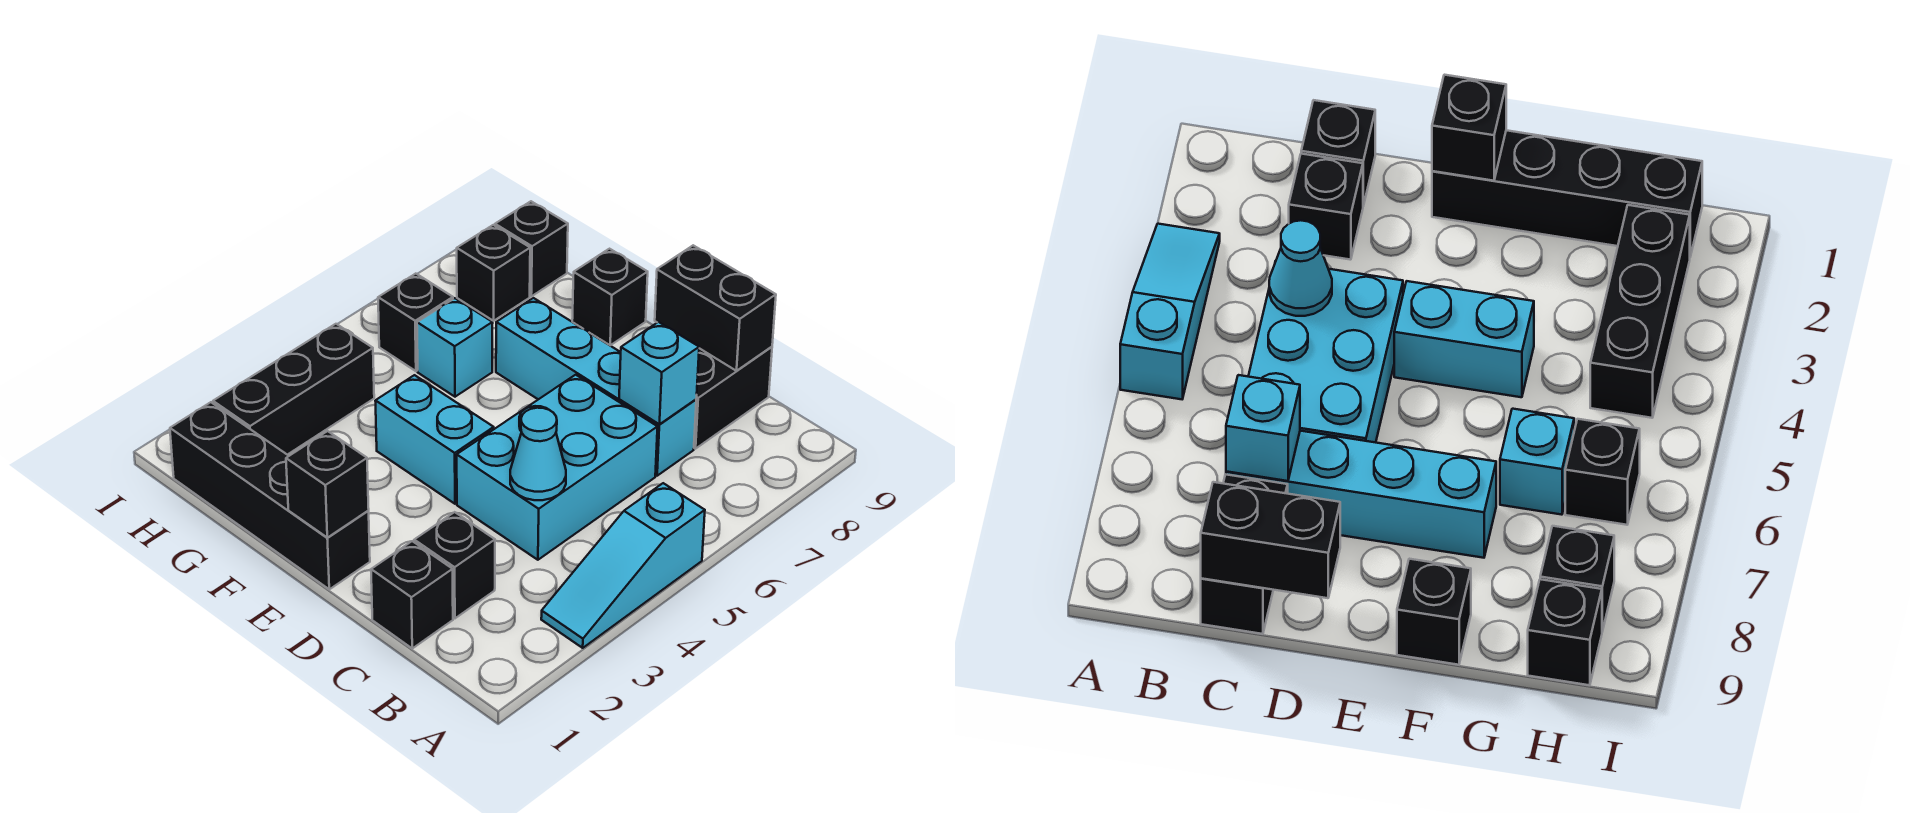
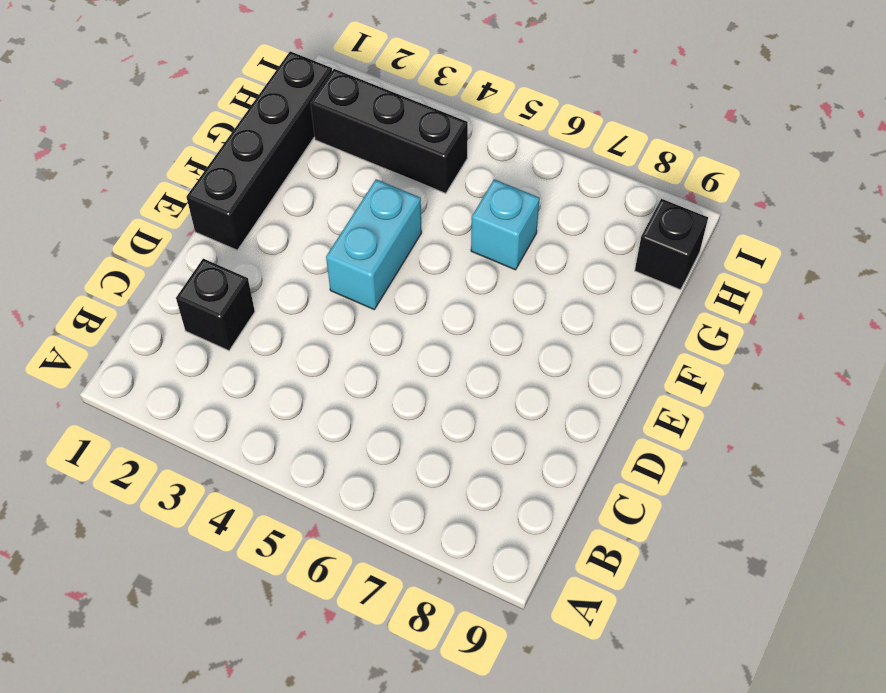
none -> cyan slope A3:A5 level 1 top 5
none -> black brick C1 level 1
none -> cyan brick C4:D6 level 1

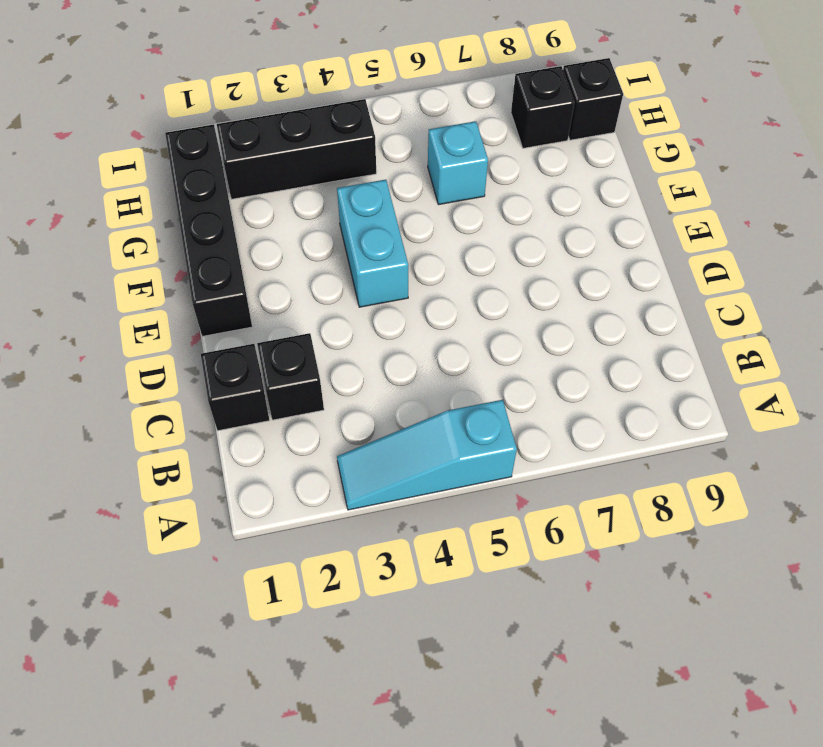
none -> cyan brick C4:D6 level 1
none -> cyan brick C7:F7 level 1
none -> black brick C8:C9 level 1

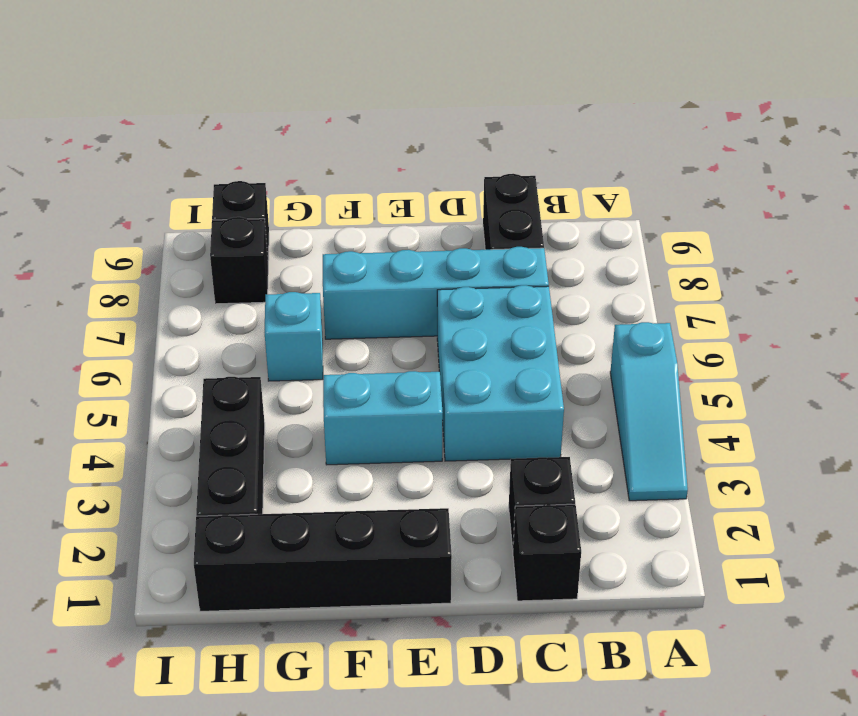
none -> black brick F9 level 1
none -> black brick H6 level 1
none -> cyan cone C4 level 2

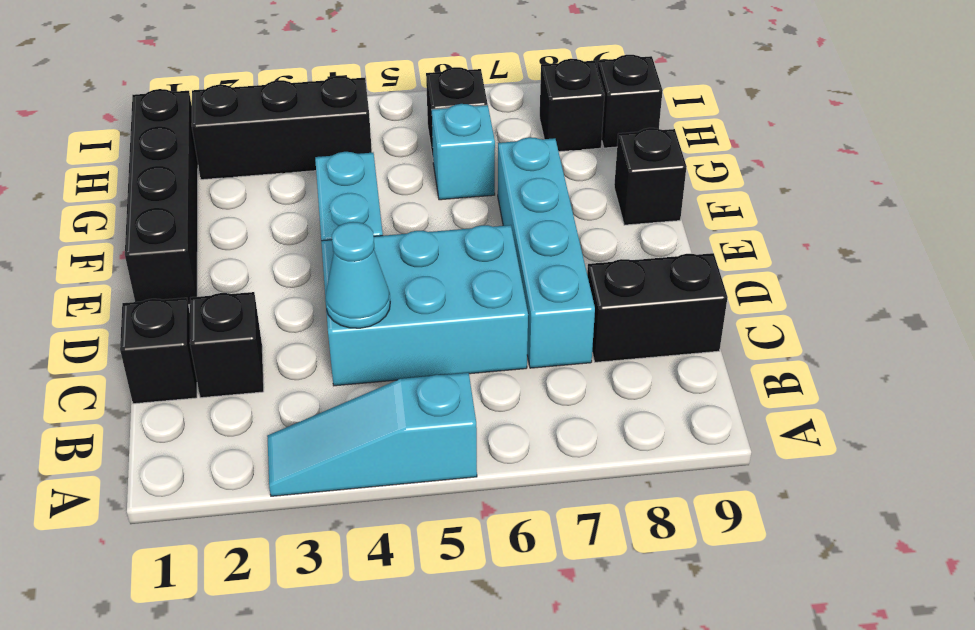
none -> cyan brick C7 level 2
none -> black brick C9:D9 level 2
none -> black brick E1 level 2

